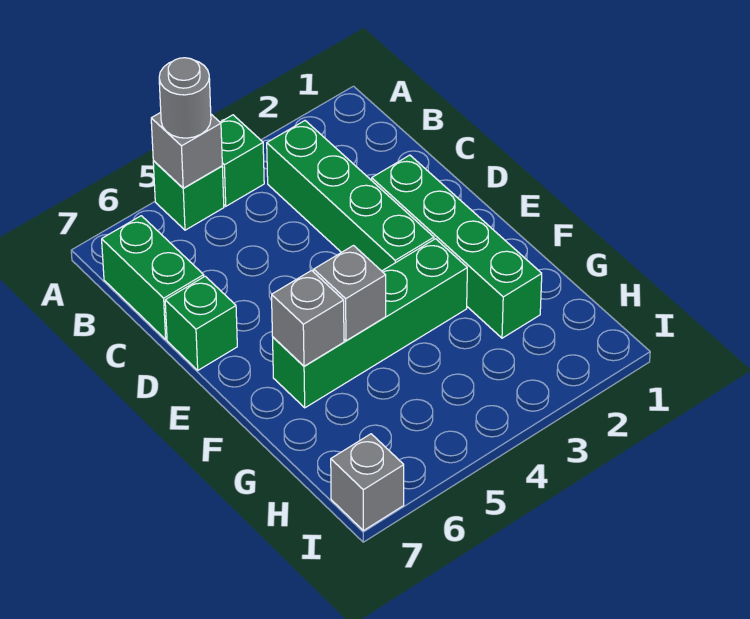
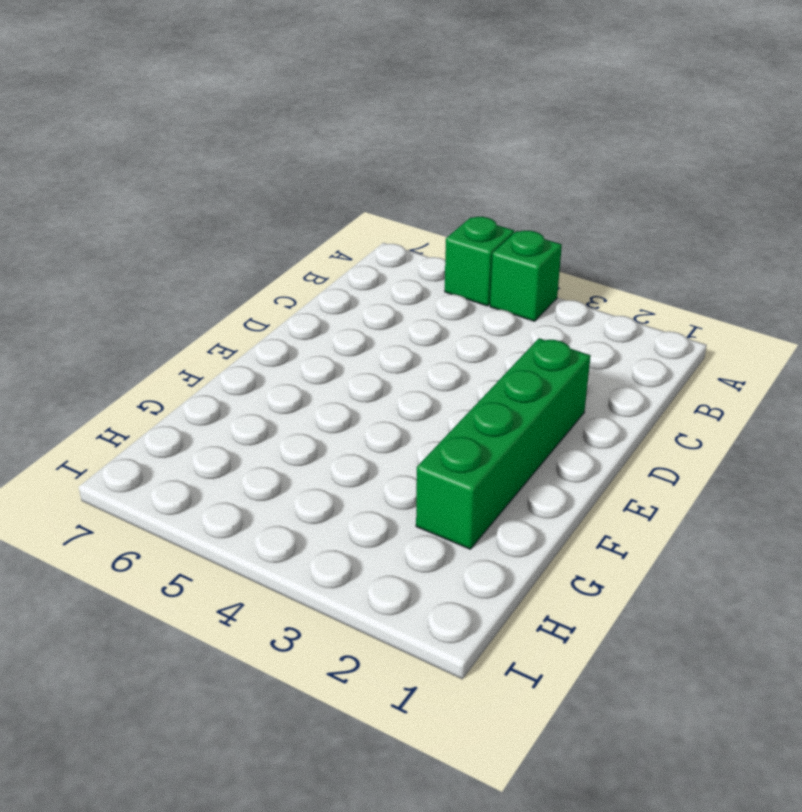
none -> green brick B3:E3 level 1
none -> green brick B7:C7 level 1
none -> green brick D7 level 1

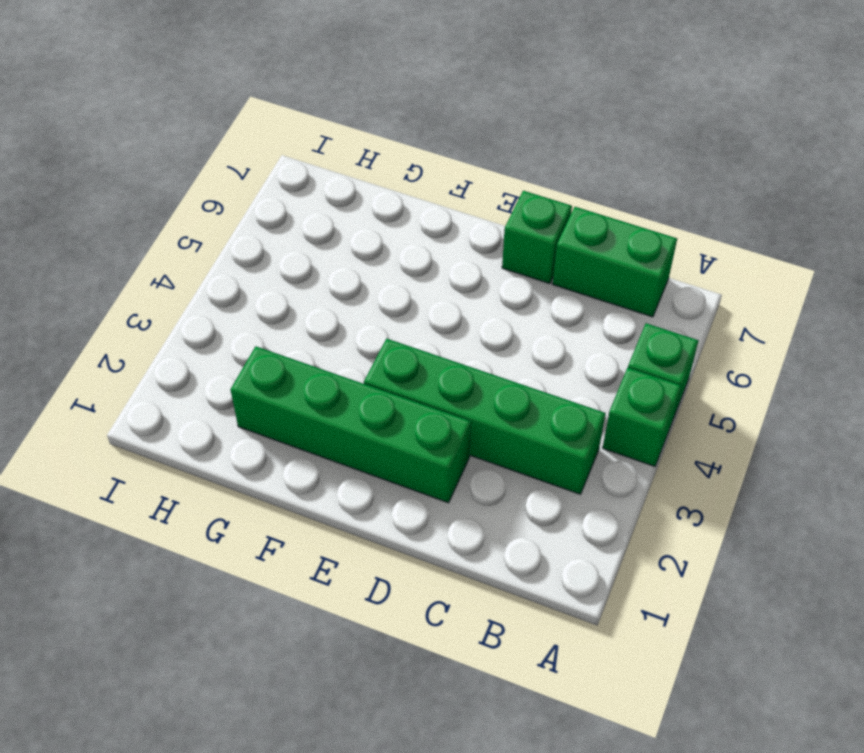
none -> green brick F3:F6 level 1
none -> grey brick I7 level 1
none -> grey brick A5 level 2

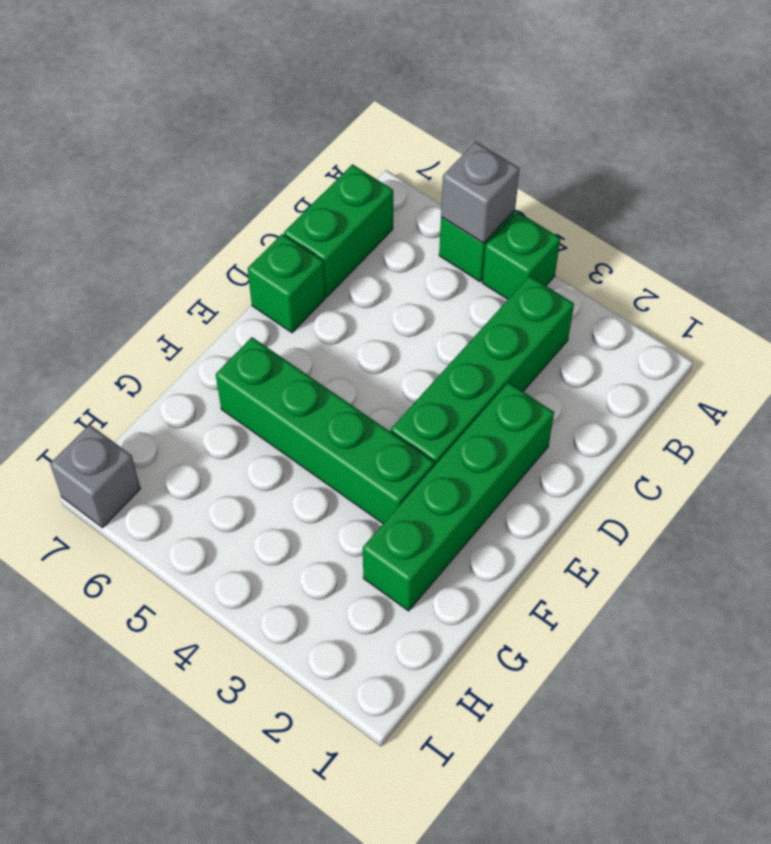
none -> grey brick F5 level 2
none -> grey brick F6 level 2
none -> grey round brick A5 level 3

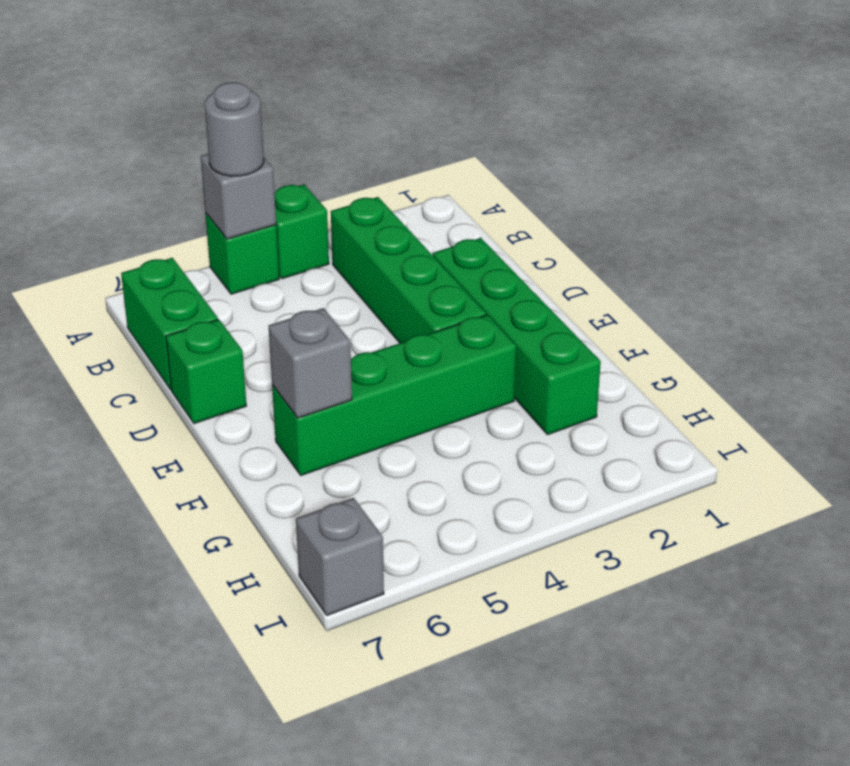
none -> grey brick F5 level 2

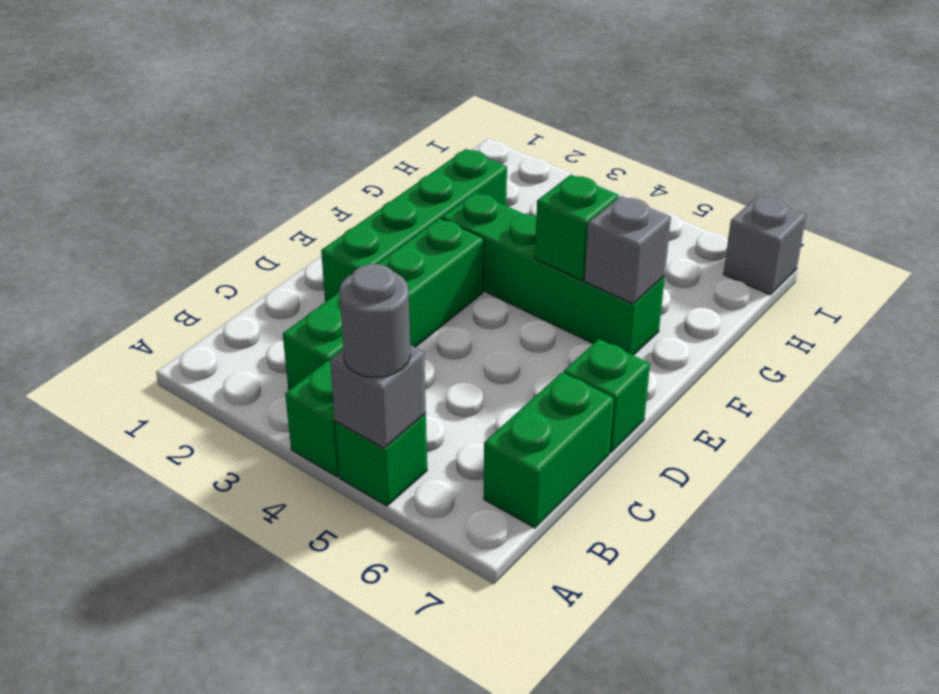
green brick F5 level 2 -> grey brick F5 level 2

